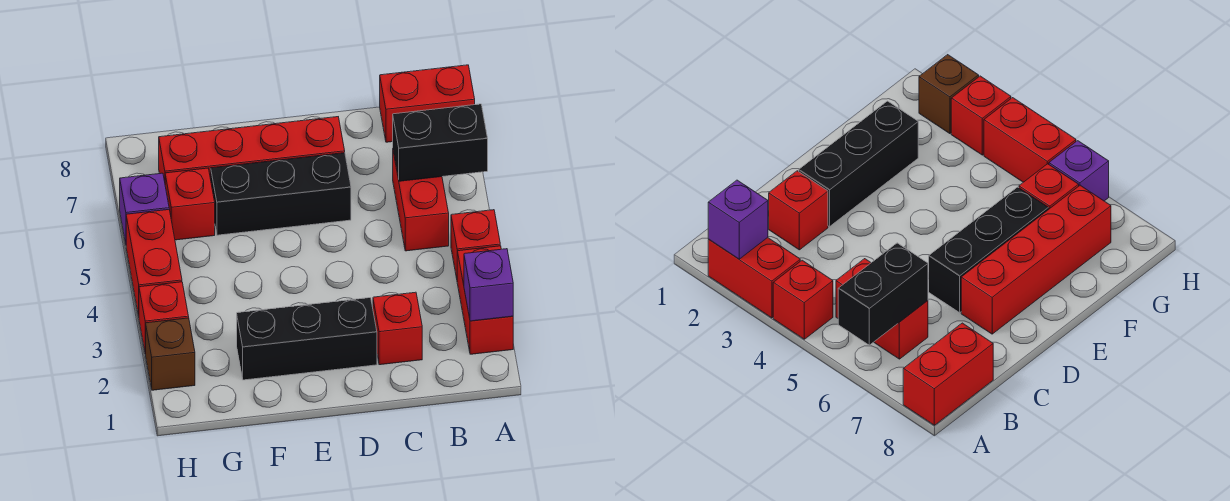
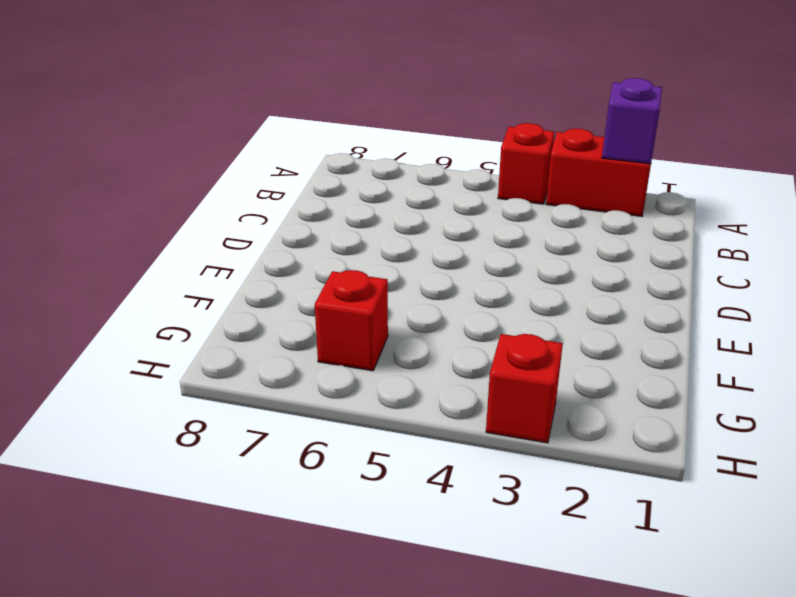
none -> red brick A8:B8 level 1
none -> red brick B5:B6 level 1
none -> red brick C2 level 1

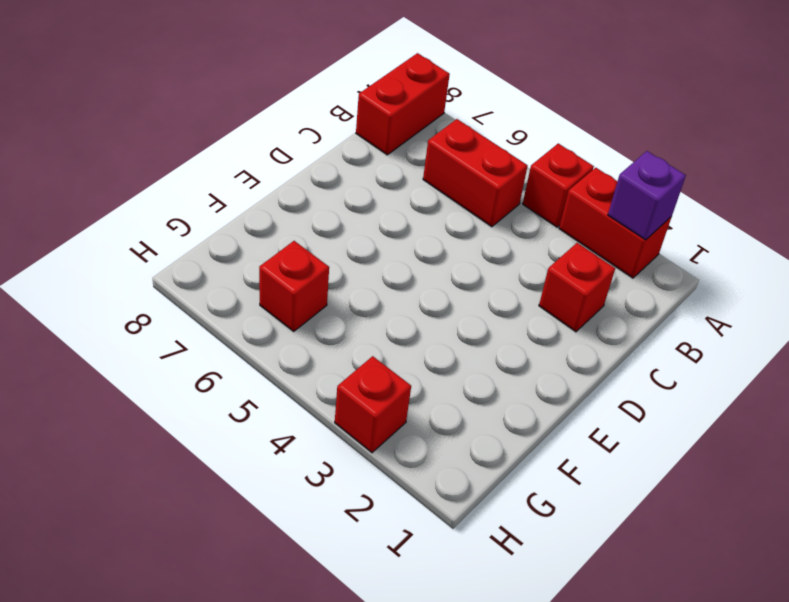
none -> black brick D2:F2 level 1
none -> black brick D6:F6 level 1
none -> red brick D7:G7 level 1

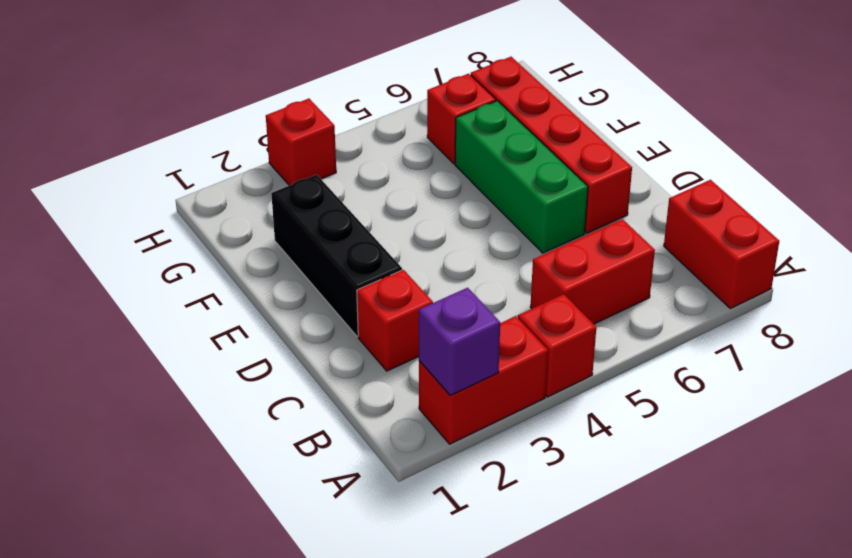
green brick D6:F6 level 1 -> black brick D6:F6 level 1
none -> brown brick H2 level 1
none -> red brick H4:H5 level 1
none -> purple brick H6 level 1

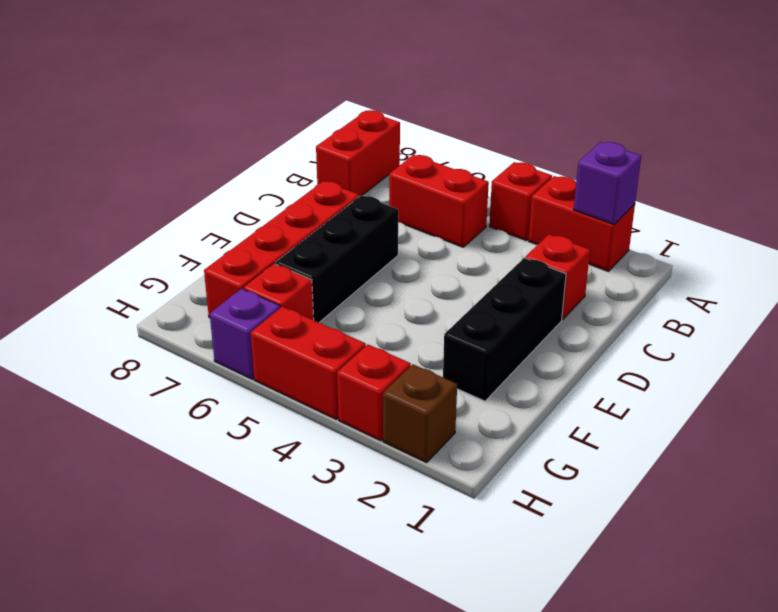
none -> black brick A6:B6 level 2

